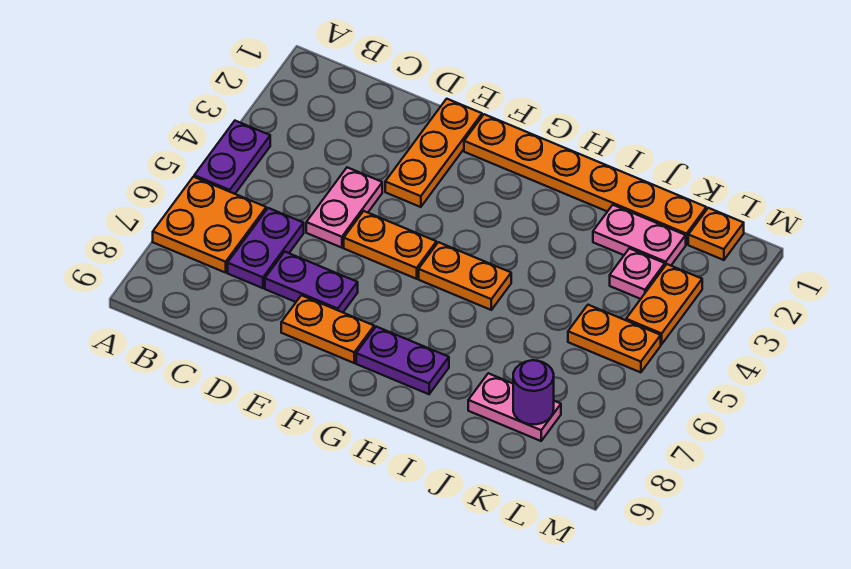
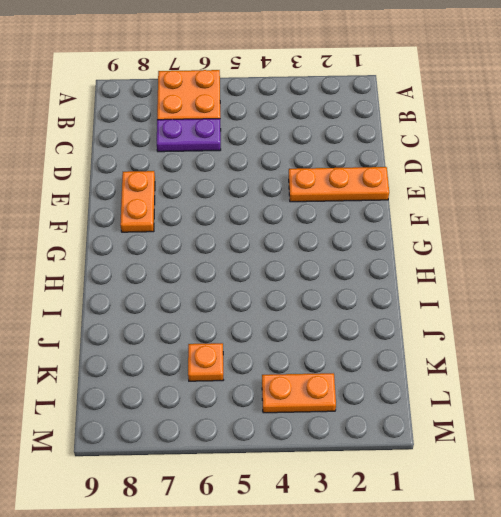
orange plate K6 level 1 -> orange plate L1 level 1
none -> purple plate A4:A5 level 1
none -> pink plate D4:D5 level 1
none -> purple plate D7:E7 level 1

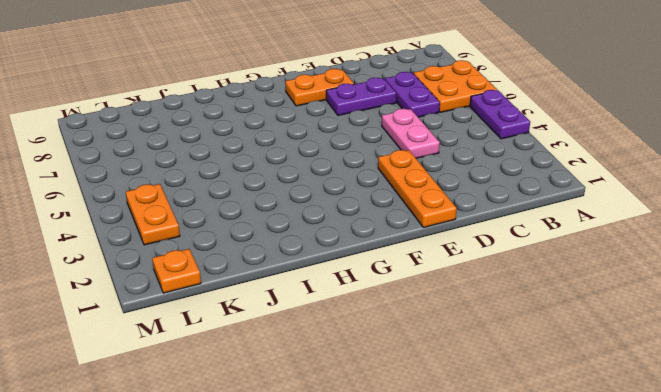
none -> orange plate E5:F5 level 1
none -> orange plate F1:K1 level 1
none -> orange plate G5:H5 level 1

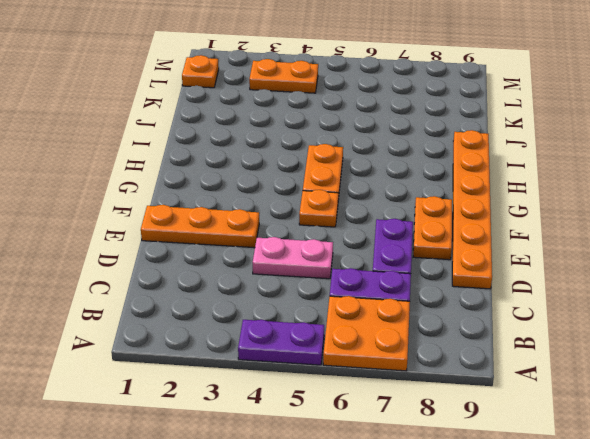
orange plate D9:I9 level 1 -> orange plate F1:K1 level 1
orange plate F5 level 1 -> orange plate E5:F5 level 1
none -> purple plate G8:H8 level 1
none -> pink plate J2:K2 level 1
none -> pink plate J8:K8 level 1

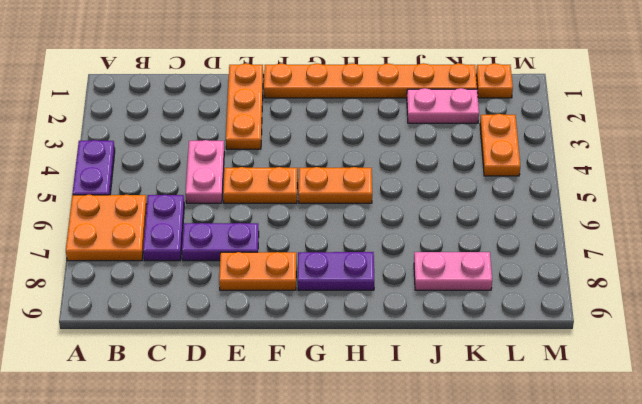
none -> pink plate K3 level 1
none -> orange plate K5:L5 level 1
none -> purple round brick K8 level 2

